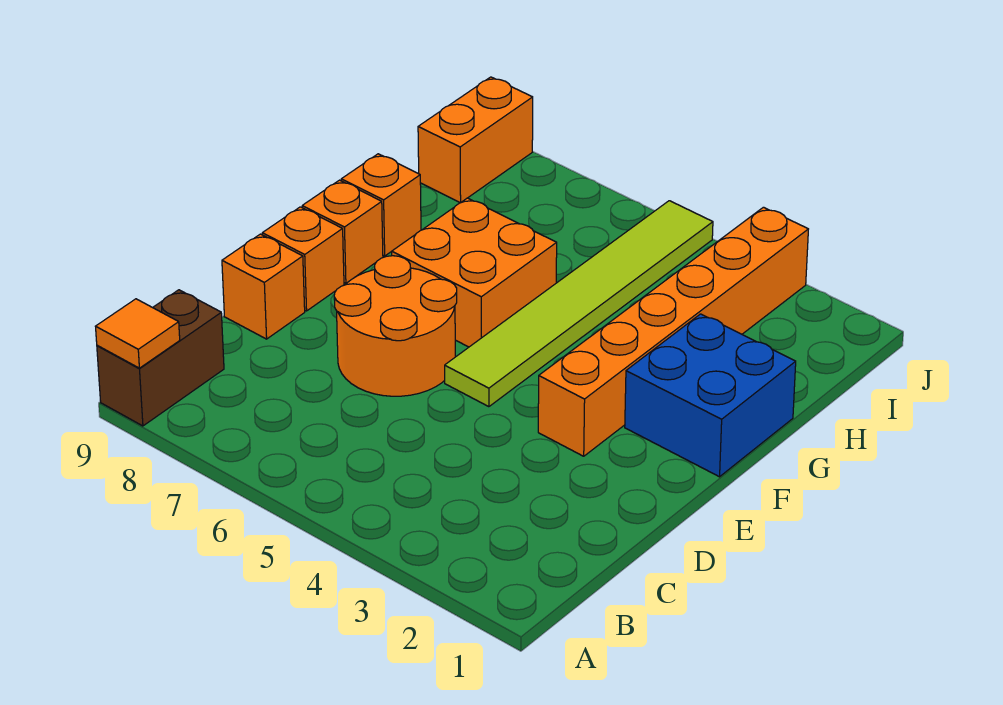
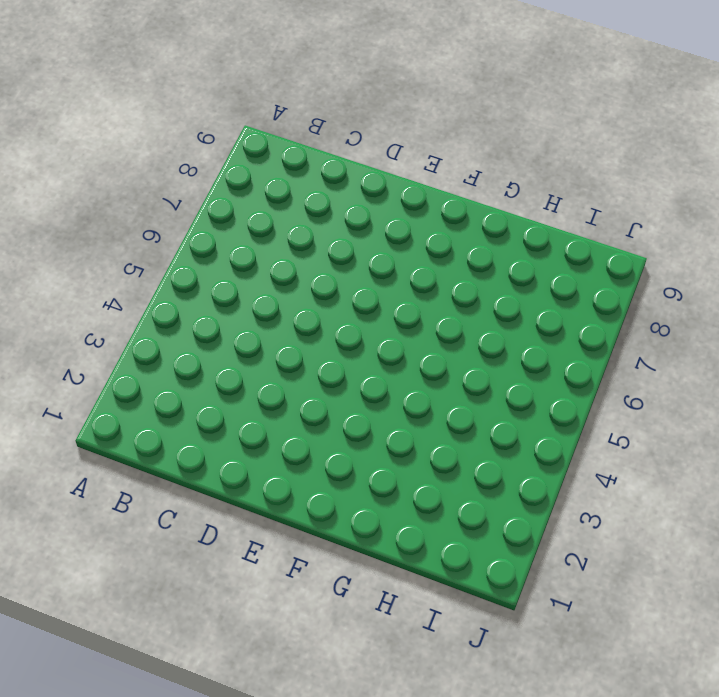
none -> brown brick A9:B9 level 1
none -> orange round brick D6:E7 level 1
none -> orange brick D9 level 1

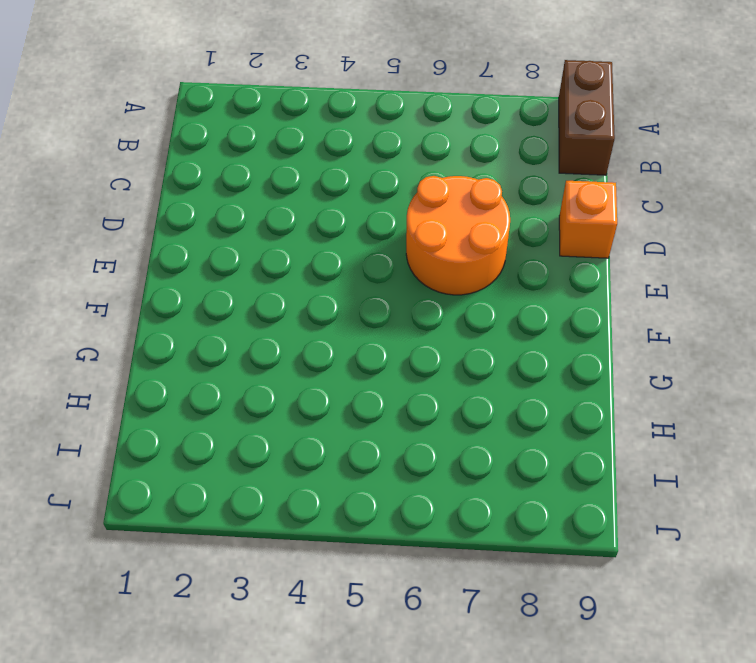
none -> orange brick E3:J3 level 1
none -> lime tile E5:J5 level 1
none -> orange brick E9 level 1

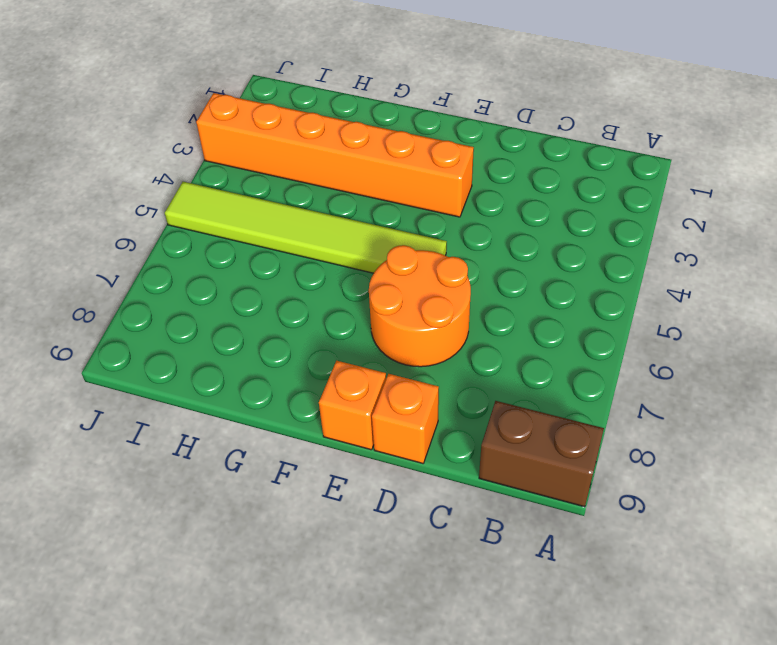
none -> blue brick F1:G2 level 1
none -> orange brick F6:G7 level 1
none -> orange brick F9 level 1

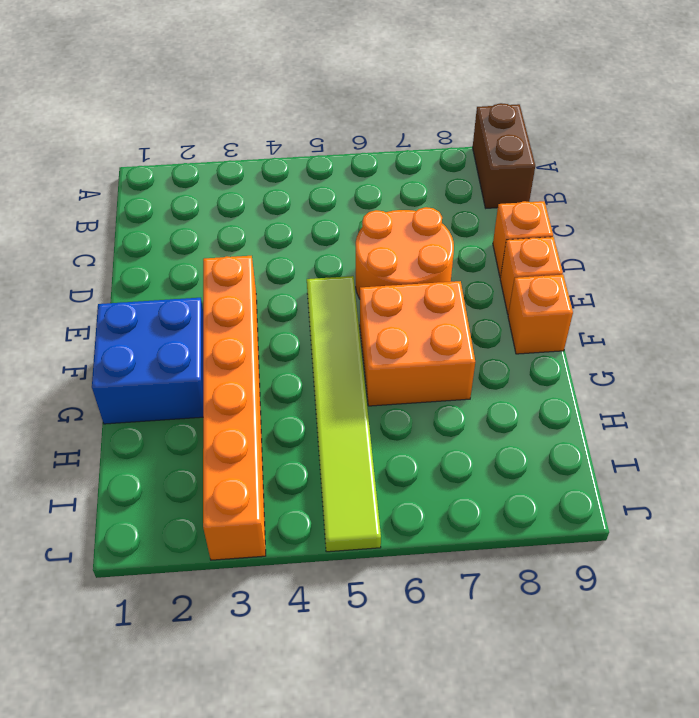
none -> orange brick G9 level 1
none -> orange brick I9:J9 level 1
none -> orange tile A9 level 2

